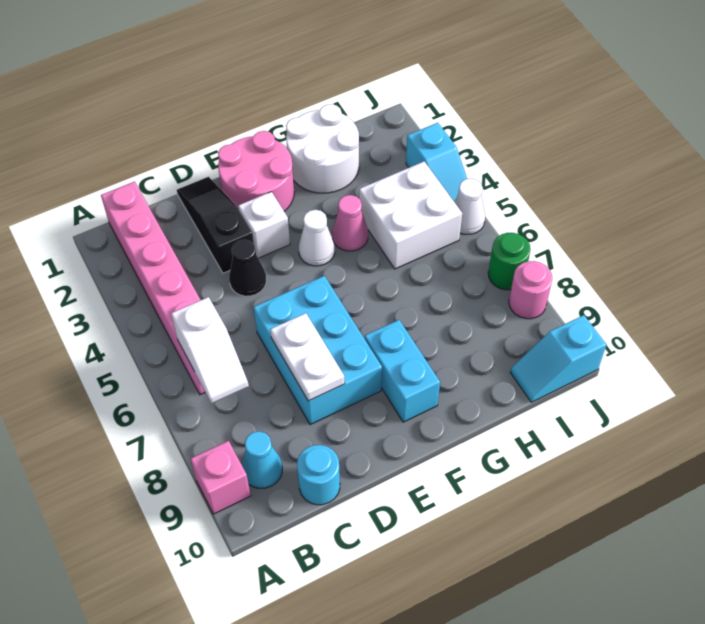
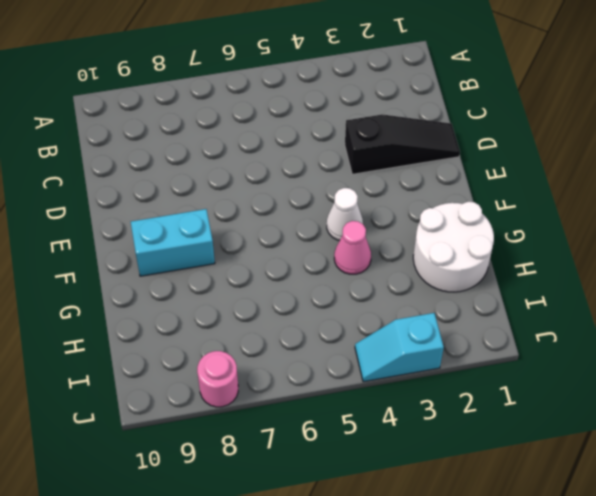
none -> pink brick A9 level 1
none -> pink brick B1:B6 level 1
none -> cyan cone B9 level 1

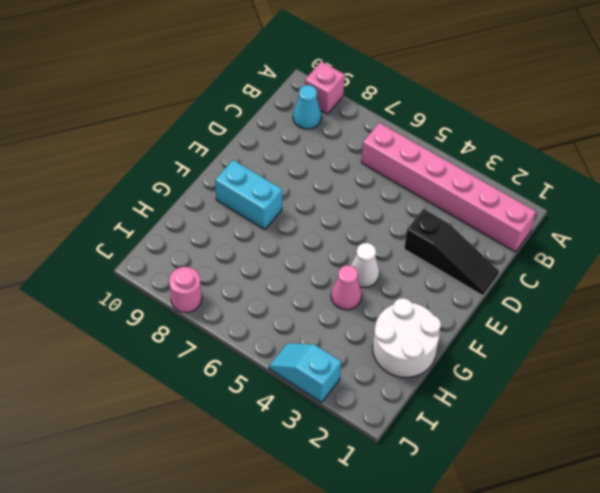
none -> cyan round brick C10 level 1
none -> black cone D4 level 1
none -> cyan brick D6:E8 level 1

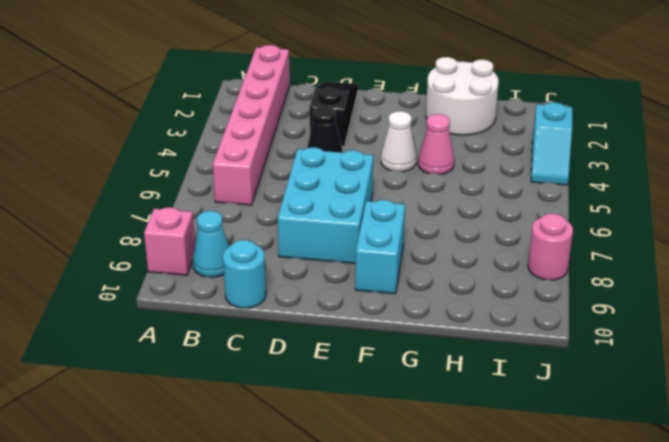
none -> pink round brick E1:F2 level 1
none -> white brick E3 level 1
none -> white brick H4:I5 level 1

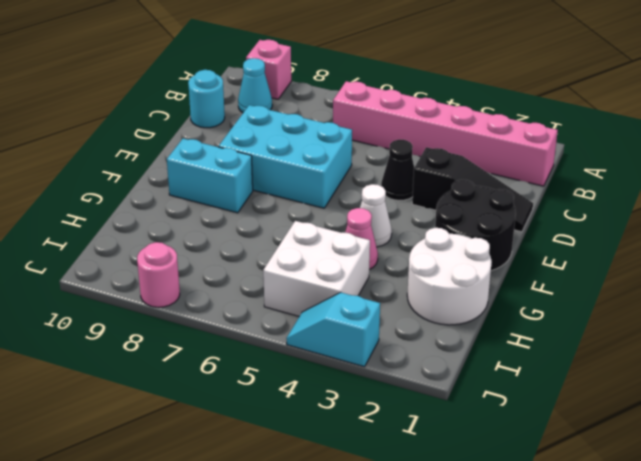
black round brick E1:F2 level 1 -> pink round brick E1:F2 level 1
none -> white brick E3 level 1
none -> cyan slope I10:J10 level 1 top J
none -> white cone J5 level 1

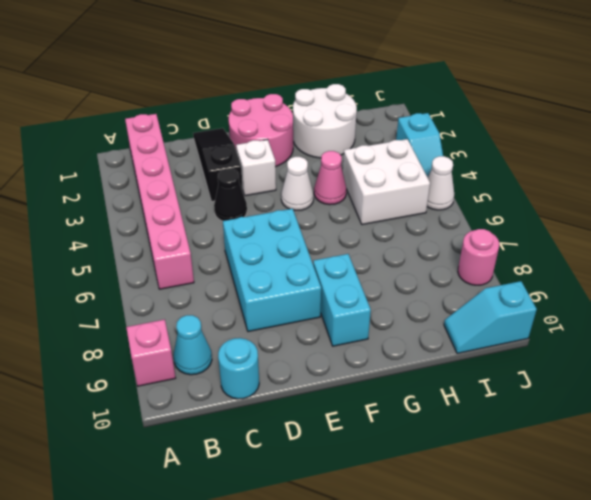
none -> green round brick J7 level 1
none -> white slope B6:B7 level 2 top 6
none -> white plate D7:D8 level 2

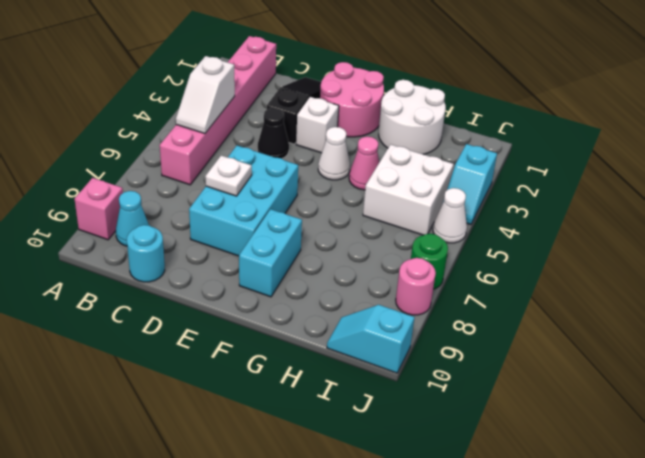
white slope B4:B5 level 2 top 4 -> white slope B6:B7 level 2 top 6
white plate D7 level 2 -> white plate D7:D8 level 2

